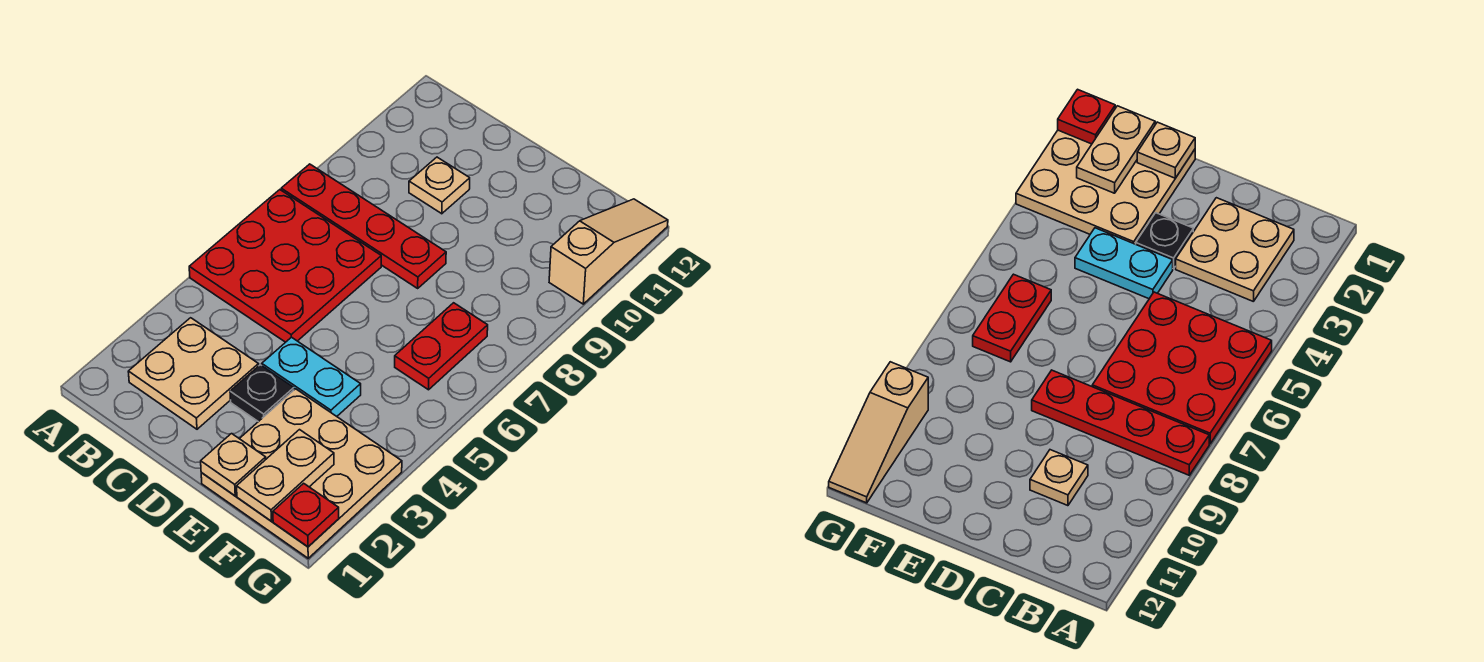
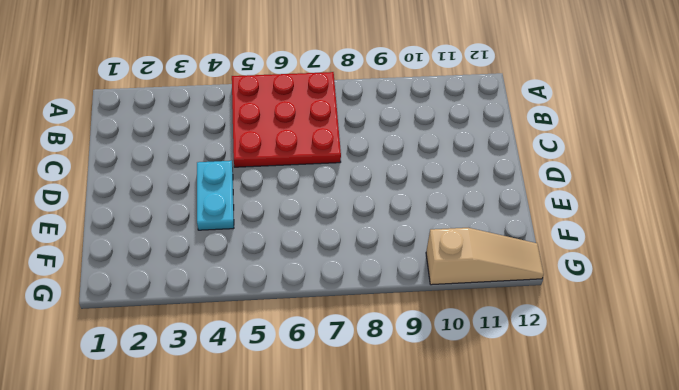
none -> red plate A8:D8 level 1
none -> tan plate B2:C3 level 1
none -> tan plate C10 level 1

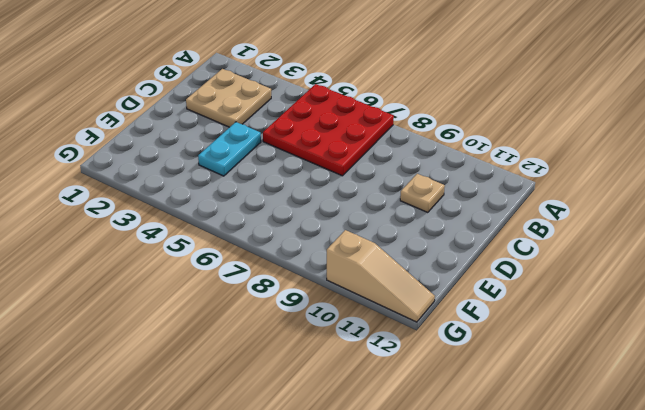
none -> red plate A8:D8 level 1
none -> black plate D3 level 1
none -> tan plate E1:G3 level 1

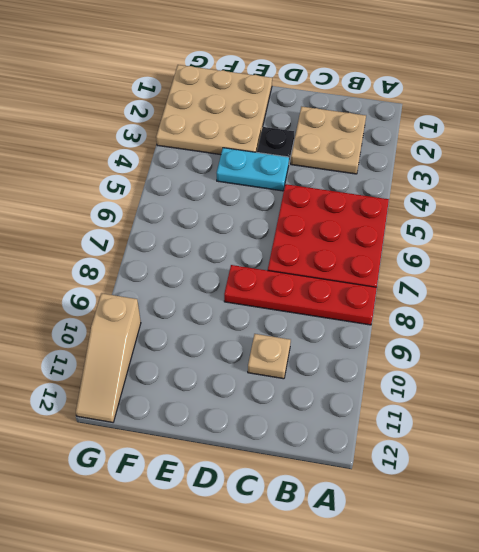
none -> red plate F6:F7 level 1
none -> tan plate E1 level 2
none -> tan plate F1:F2 level 2

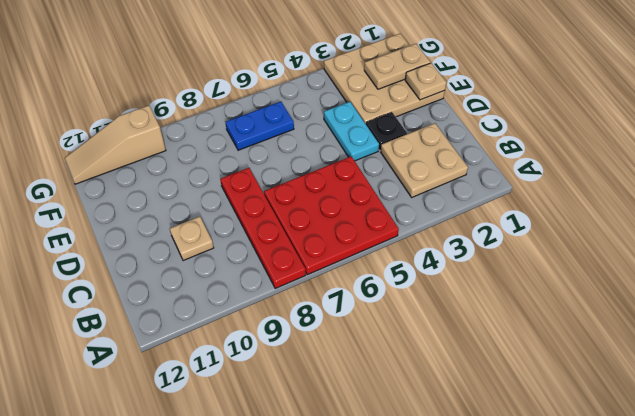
blue plate F6:F7 level 1 -> red plate F6:F7 level 1
none -> red plate G1 level 2

